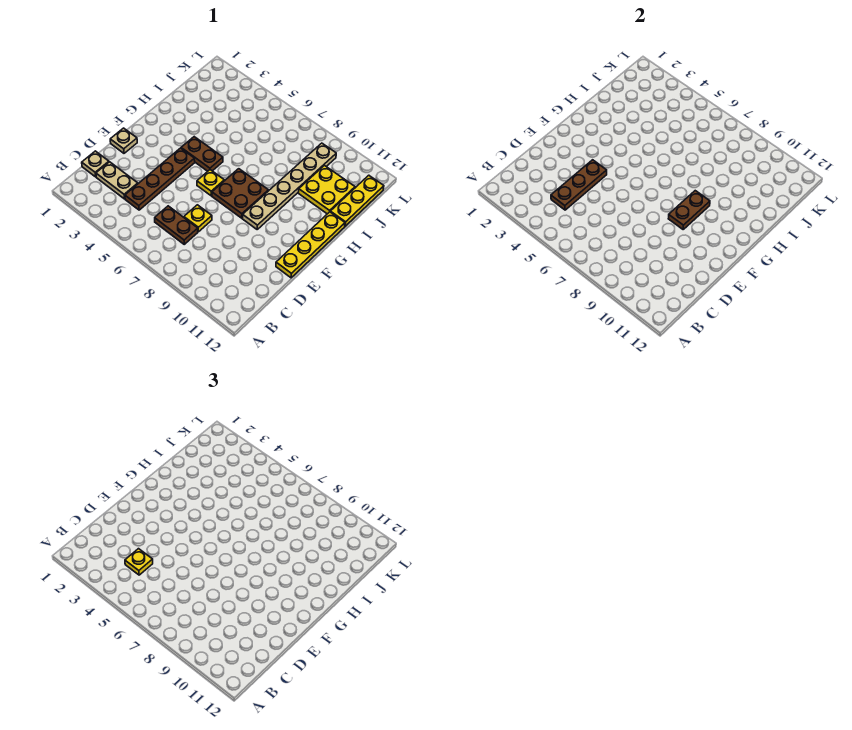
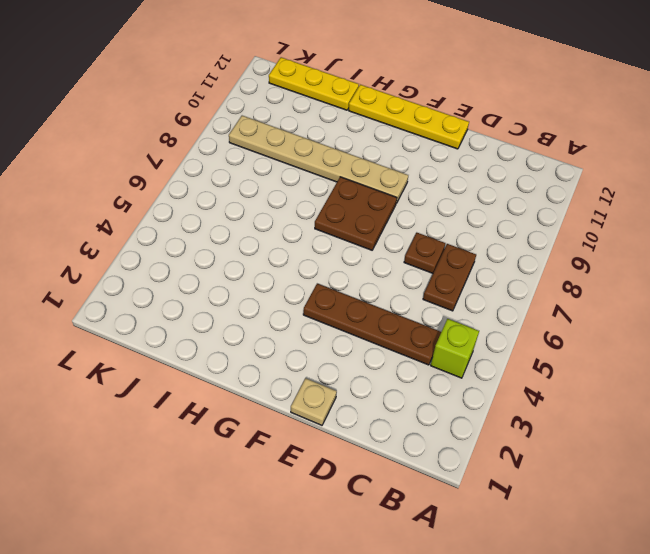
lime brick B4 level 1 -> none
brown plate D7 level 1 -> yellow plate D7 level 1
none -> tan plate C1 level 1
none -> tan plate C2:C3 level 1
none -> yellow plate F6 level 1

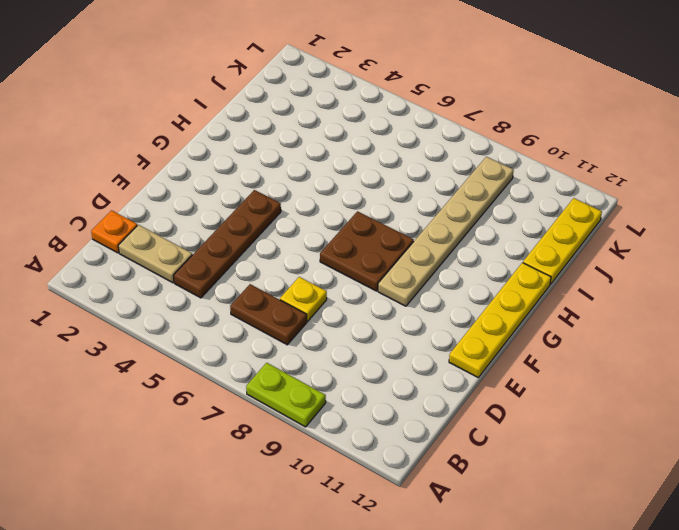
lime plate A8:A9 level 1 -> none
orange plate C1 level 1 -> tan plate C1 level 1
none -> tan plate E1 level 1
none -> yellow plate F6 level 1
none -> brown plate G4:G5 level 1

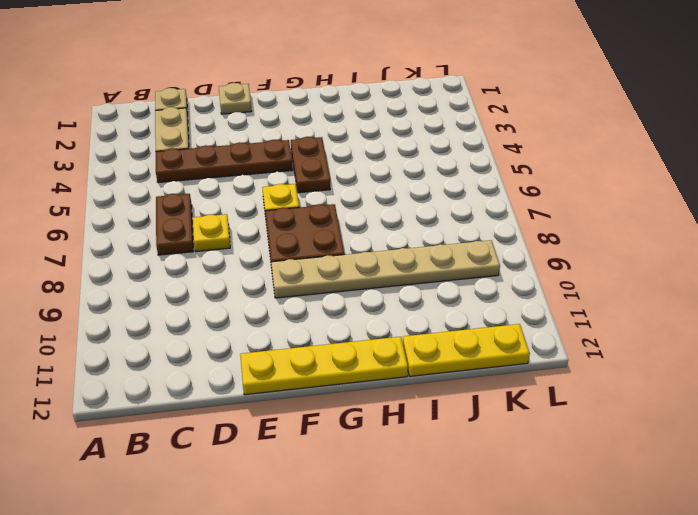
none -> yellow plate I10:J11 level 1
none -> brown plate C4:E4 level 2
none -> brown plate F9:G9 level 2

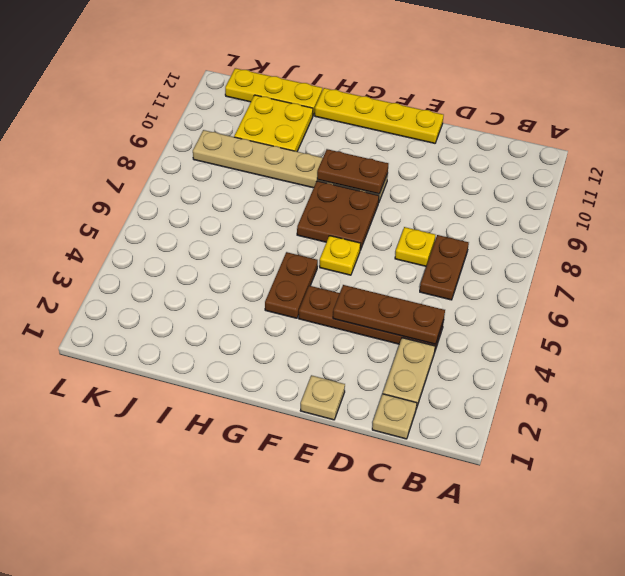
none -> yellow plate C4 level 3

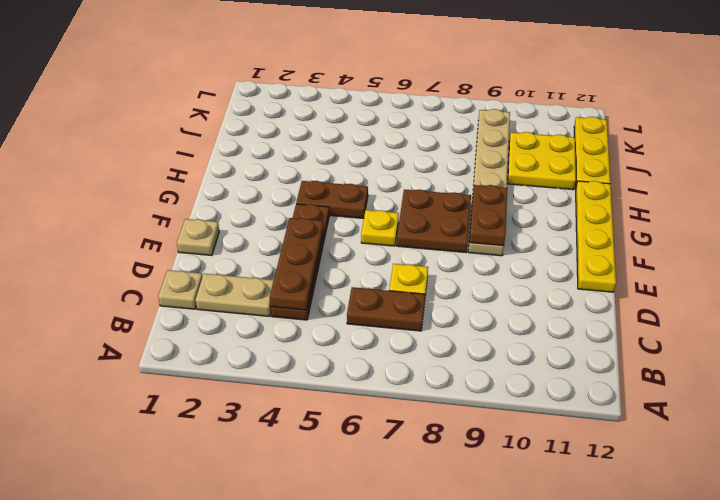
none -> yellow plate C4 level 3

